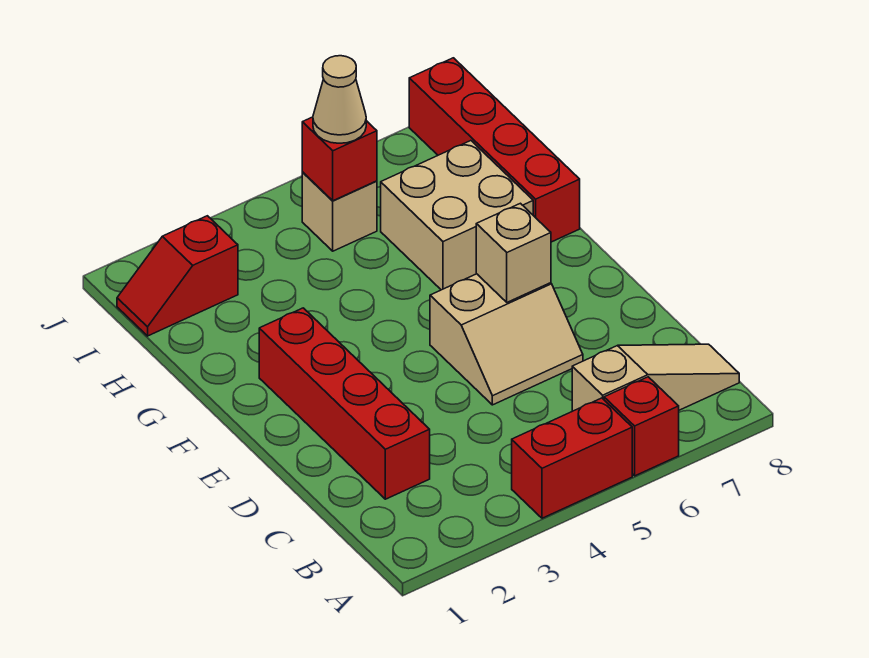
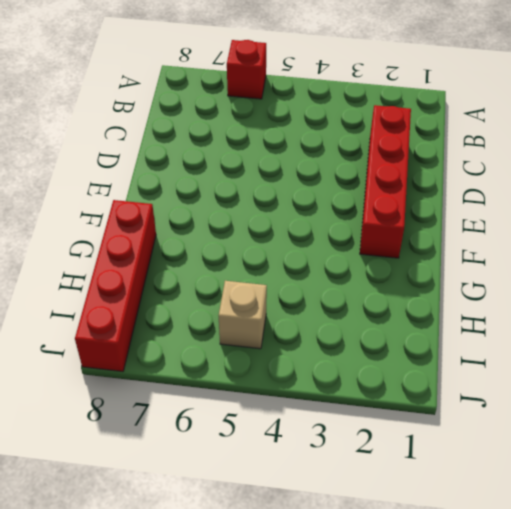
none -> red brick A4:A5 level 1
none -> tan slope B6:B8 level 1 top 6
none -> tan slope D5:E6 level 1 top E

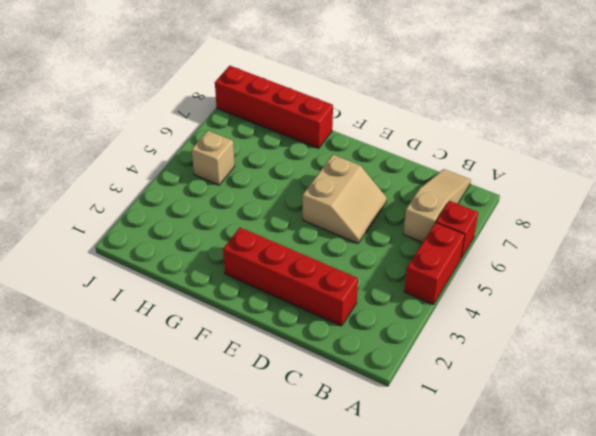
none -> tan brick G6:H7 level 1
none -> red slope I1:I2 level 1 top 2
none -> tan brick E6 level 2

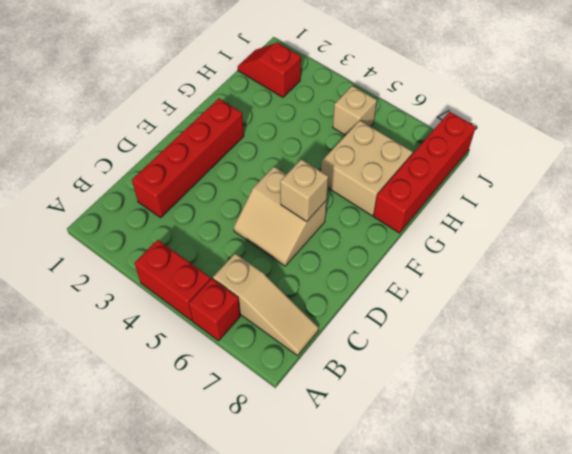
none -> red brick I5 level 2
none -> tan cone I5 level 3

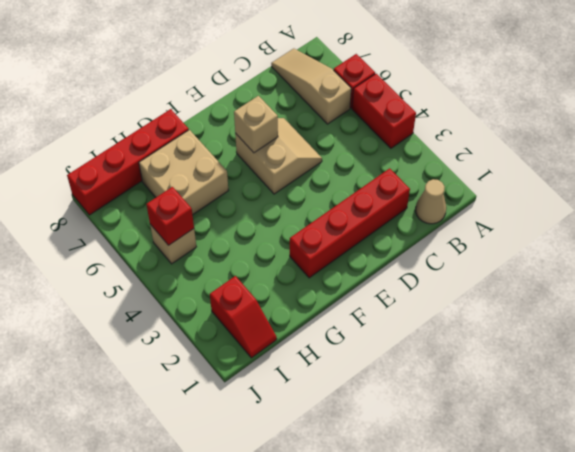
tan cone B1 level 1 -> tan cone I5 level 3

